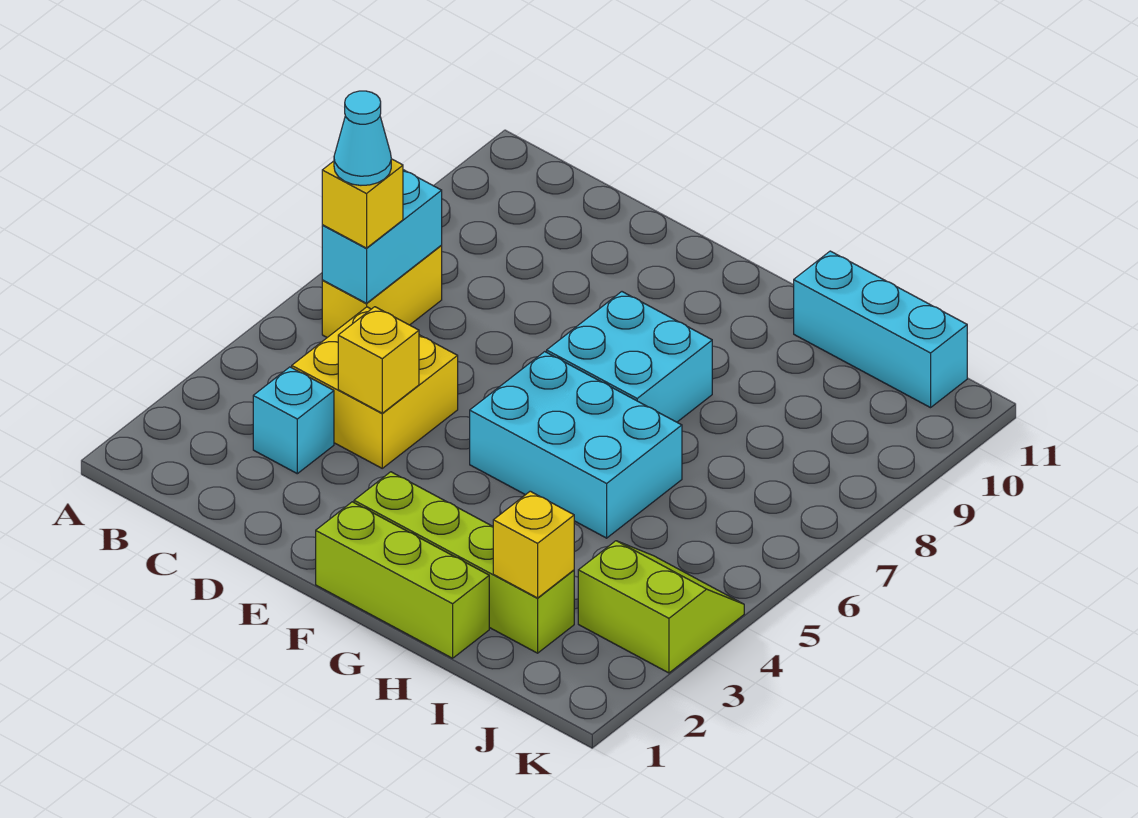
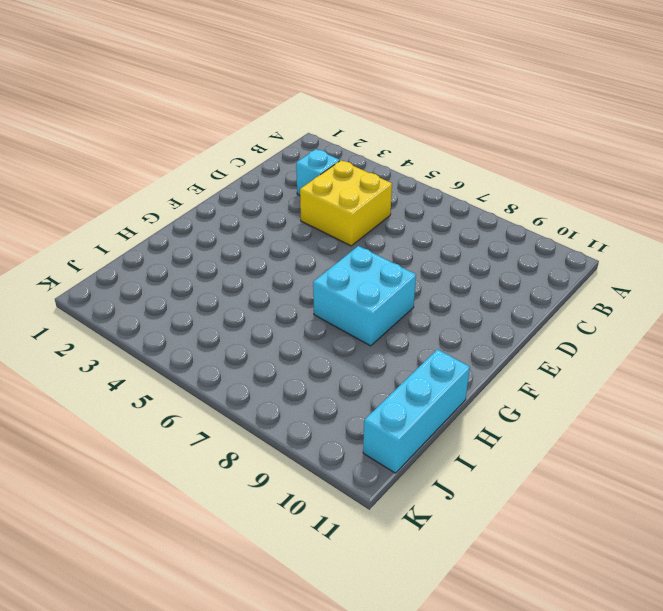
none -> yellow brick B6:B7 level 1
none -> lime brick F1:H1 level 1
none -> lime brick F2:I2 level 1

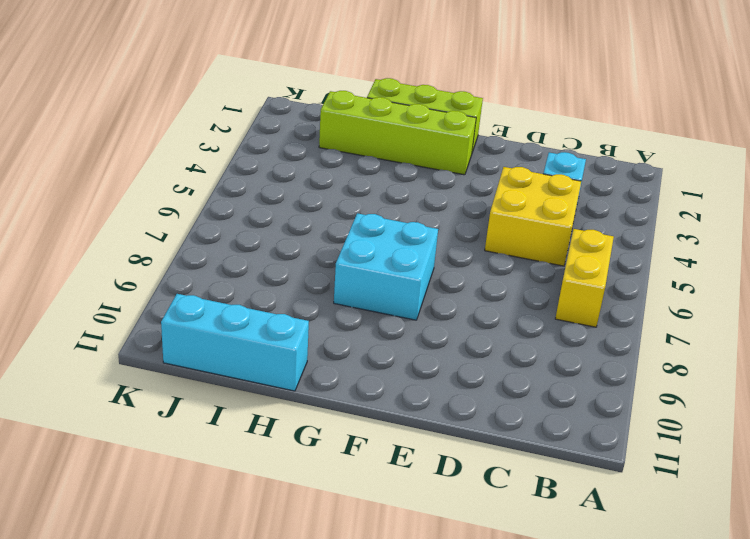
none -> cyan brick F5:H6 level 1
none -> lime slope J3:K4 level 1 top 3
none -> cyan brick B6:B7 level 2

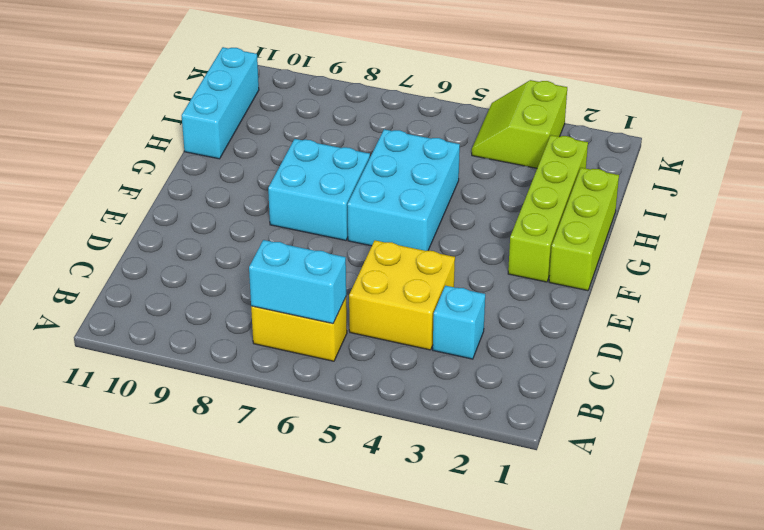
none -> yellow brick D4 level 2
none -> yellow brick I2 level 2
none -> yellow brick B6 level 3

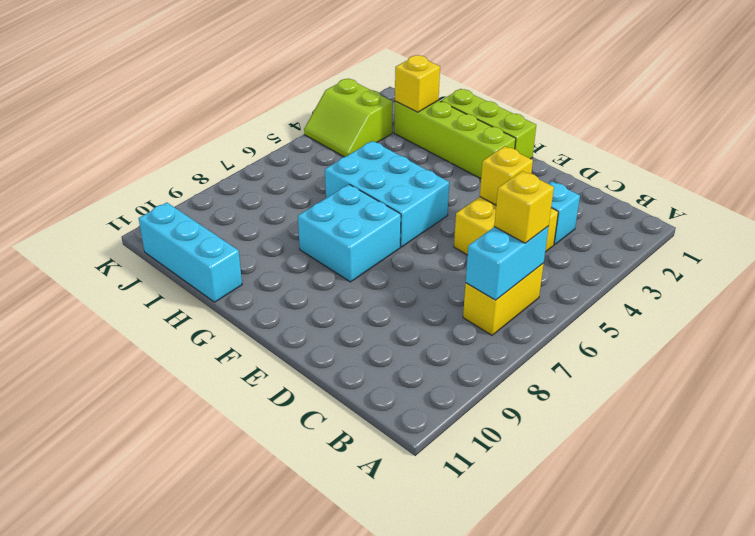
none -> cyan cone B6 level 4

